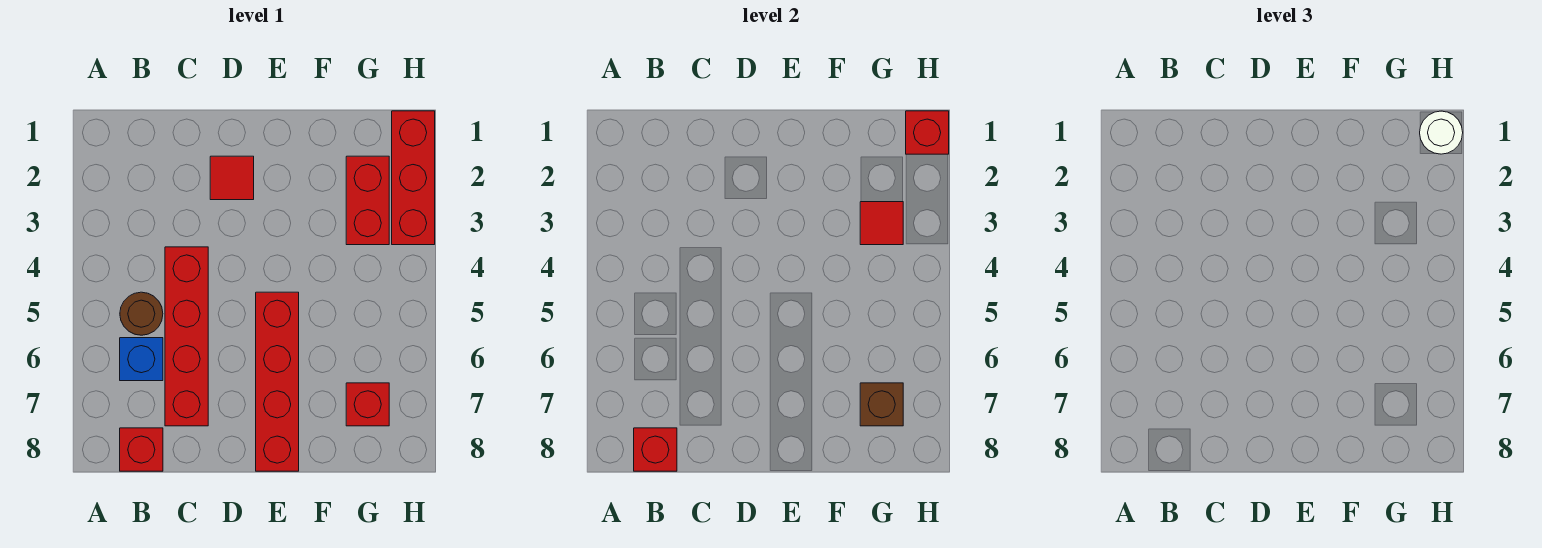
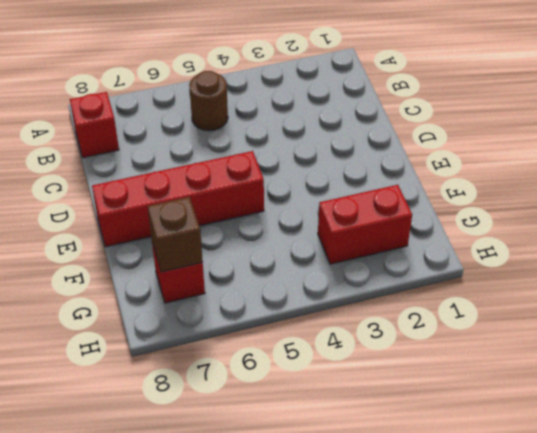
none -> blue brick B6 level 1
none -> red brick C4:C7 level 1
none -> red tile D2 level 1

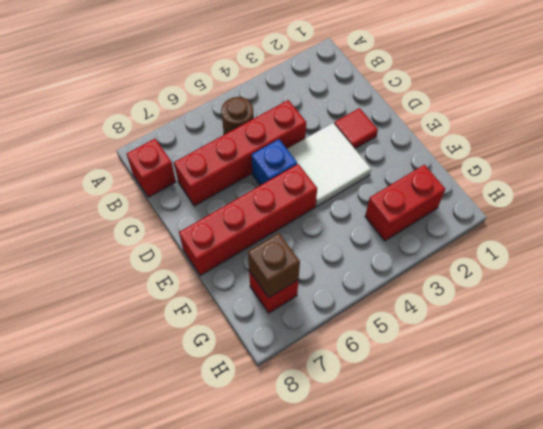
white tile D3:E4 level 1 -> none
blue brick D5 level 1 -> blue brick B6 level 1
none -> red brick H1:H3 level 1
none -> red brick B8 level 2
none -> red tile G3 level 2

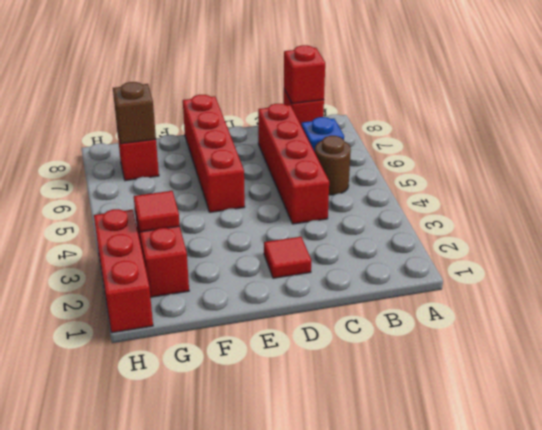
none -> red brick H1 level 2
none -> white round brick H1 level 3

